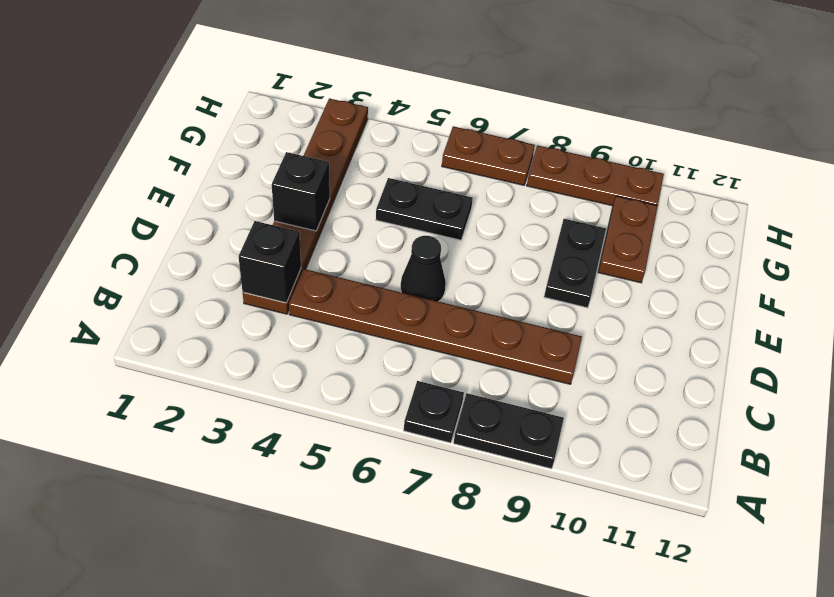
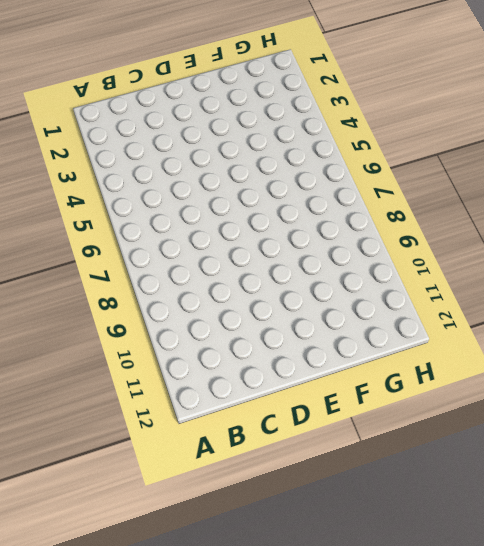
none -> black plate A7 level 1
none -> black plate A8:A9 level 1
none -> brown plate C3:H3 level 1

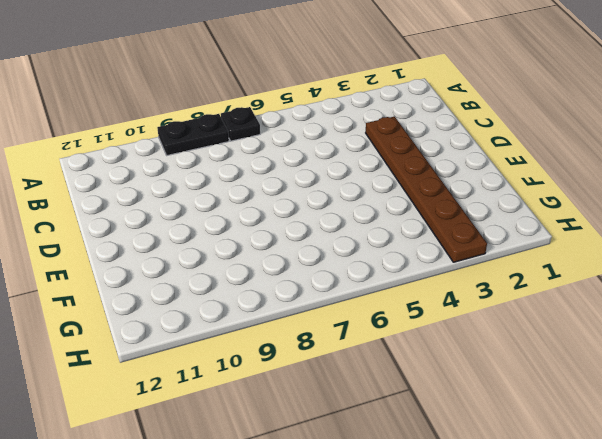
none -> brown plate C4:C9 level 1
none -> black cone D6 level 1
none -> black plate E9:F9 level 1

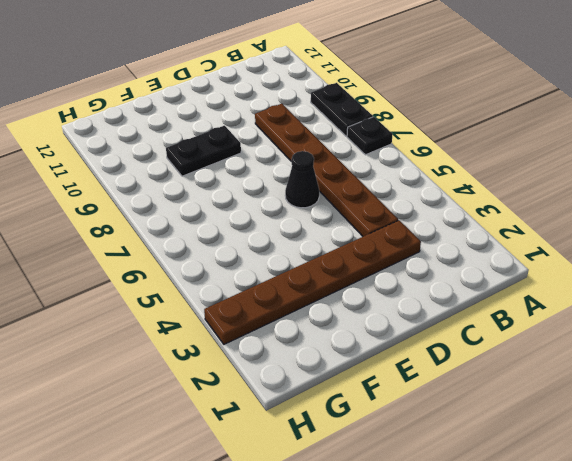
none -> black plate F5:F6 level 1
none -> brown plate F10:G10 level 1
none -> brown plate H6:H7 level 1

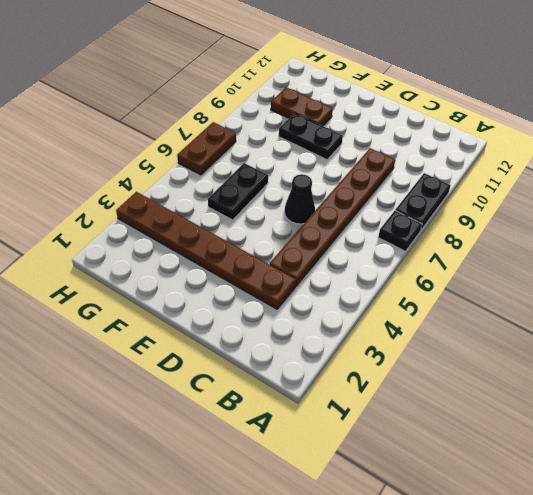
none -> brown plate H8:H10 level 1
none -> black brick C3 level 2
none -> black brick E3 level 2

